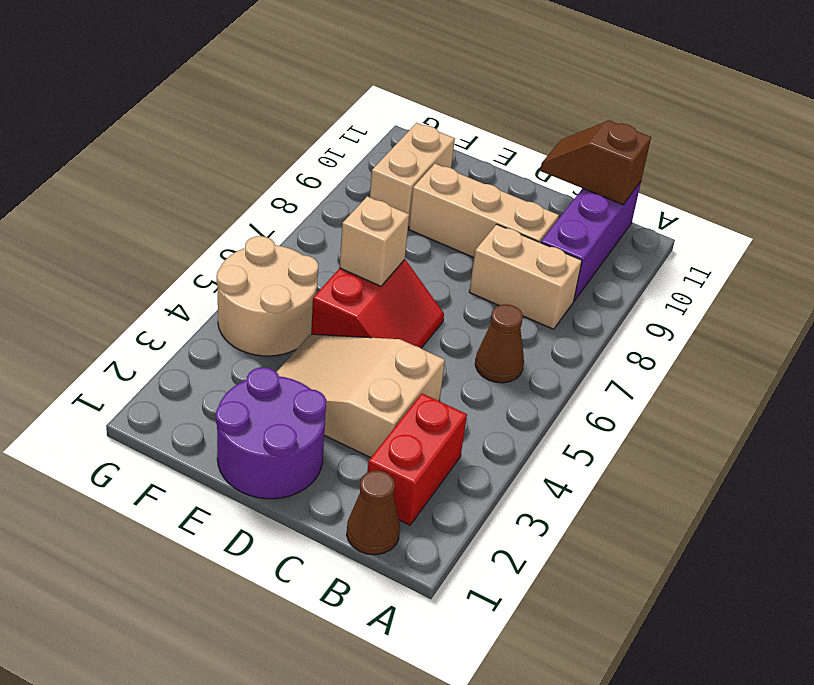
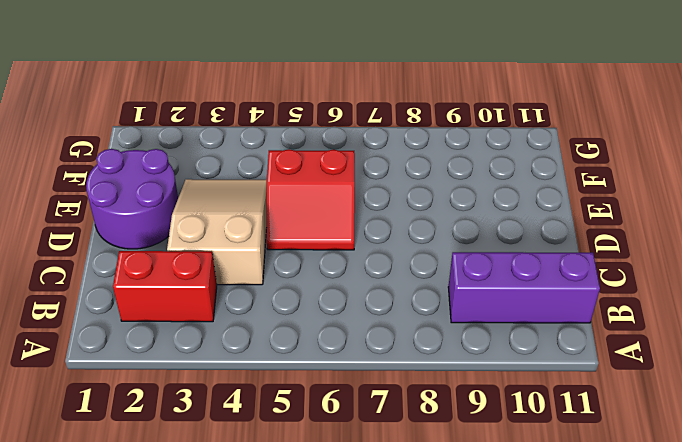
none -> brown cone B1 level 1
none -> brown cone B6 level 1
none -> tan brick B8:C8 level 1

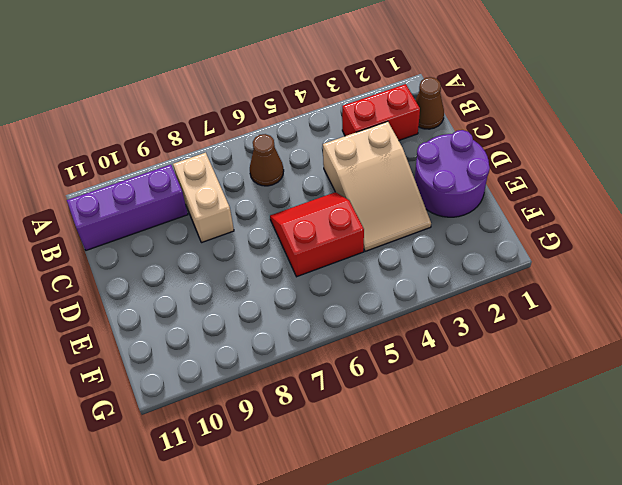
none -> tan brick C9:E9 level 1
none -> tan round brick F4:G5 level 1
none -> tan brick F9:F10 level 1

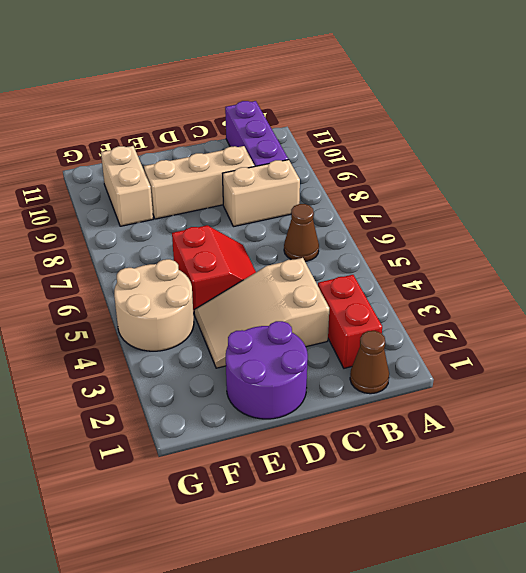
none -> brown slope B11:C11 level 2 top B
none -> tan brick E6 level 2

